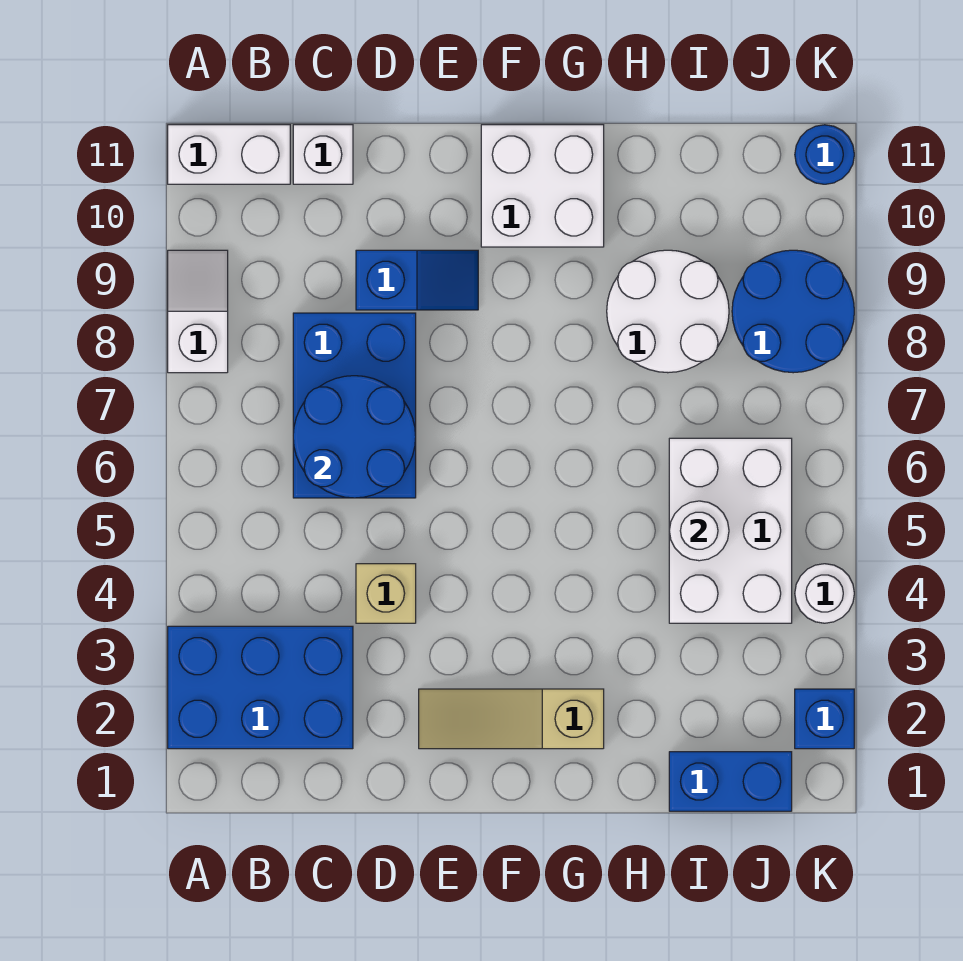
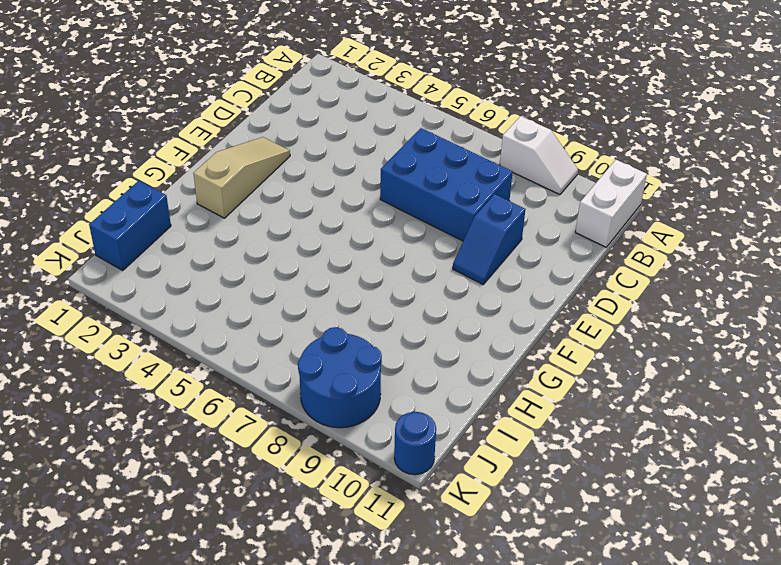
none -> blue brick A2:C3 level 1
none -> white brick C11 level 1
none -> tan brick D4 level 1

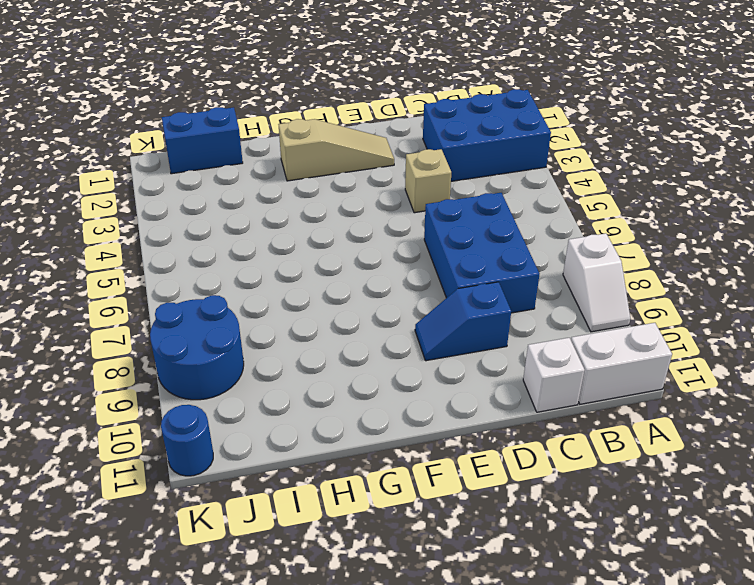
none -> white brick F10:G11 level 1
none -> white round brick H8:I9 level 1
none -> white brick I4:J6 level 1

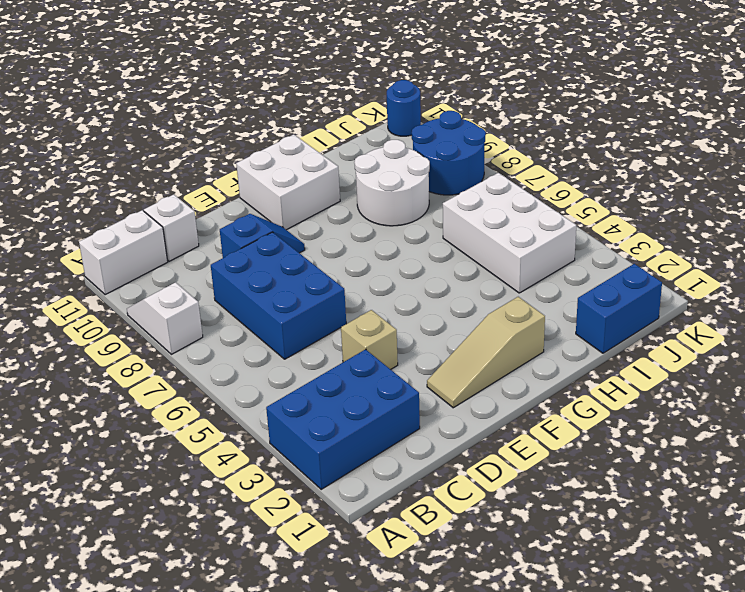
none -> blue brick K2 level 1
none -> white round brick K4 level 1
none -> blue round brick C6:D7 level 2

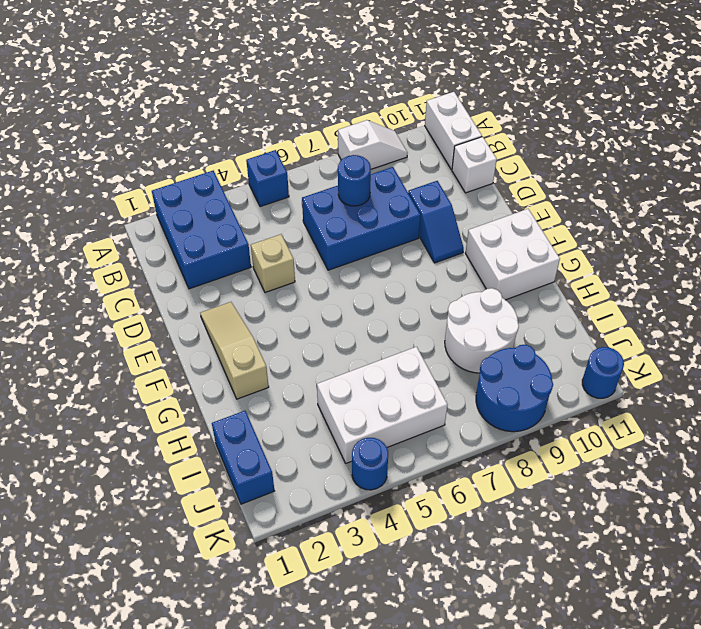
blue brick A5 level 1 -> blue brick K2 level 1
blue round brick C7 level 2 -> blue round brick C6:D7 level 2
blue round brick K4 level 1 -> white round brick K4 level 1
none -> white round brick I5 level 2

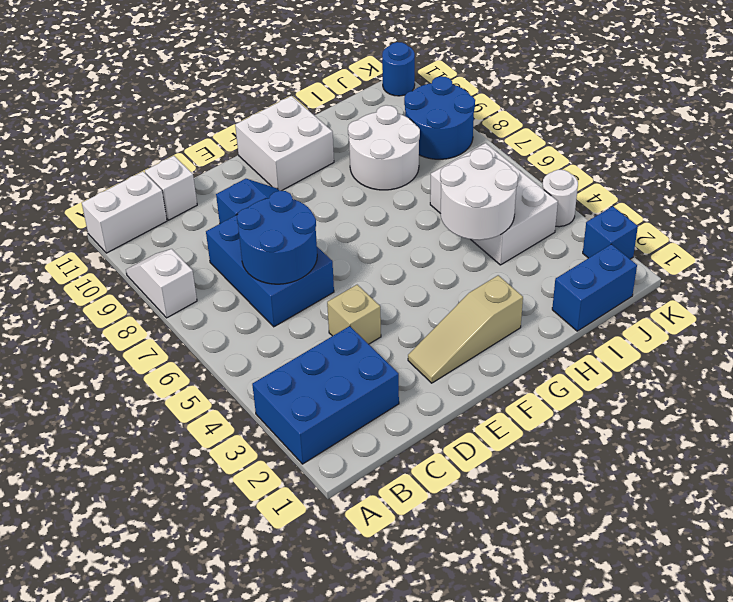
white round brick H4:I5 level 2 -> white round brick I5 level 2

